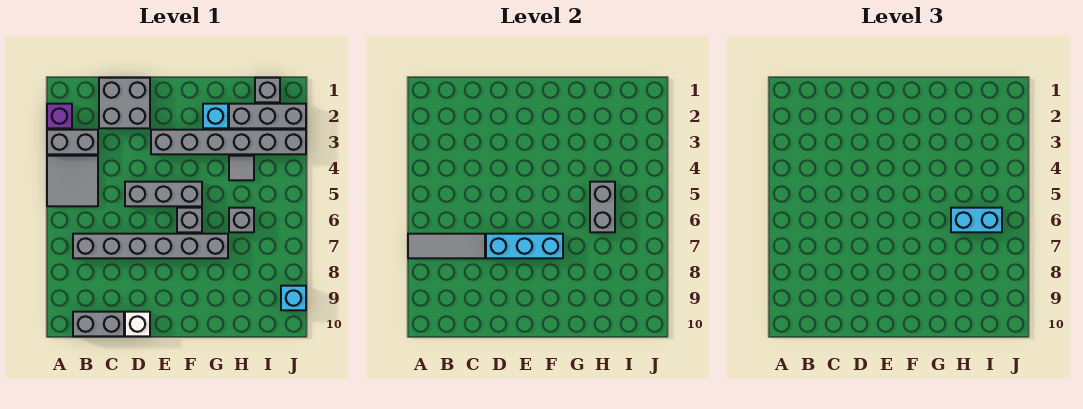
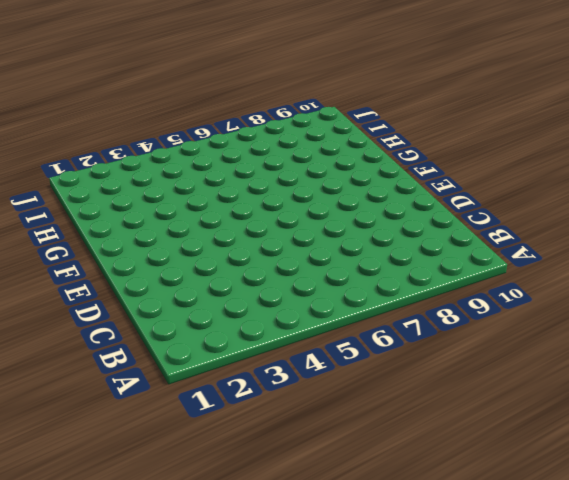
none -> purple brick A2 level 1
none -> grey brick A3:B3 level 1
none -> grey tile A4:B5 level 1

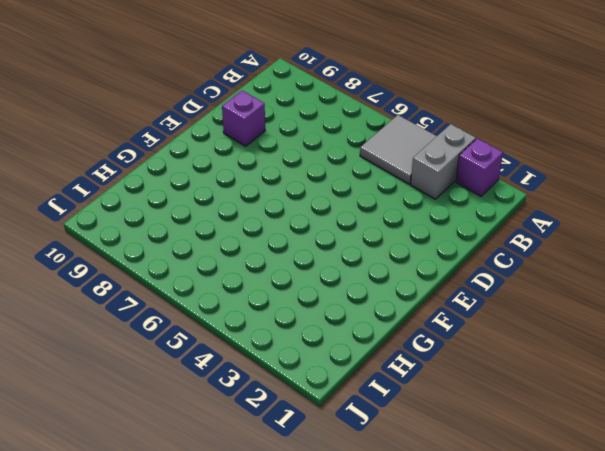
purple brick D9 level 1 -> none
none -> grey brick B7:G7 level 1
none -> grey brick B10:C10 level 1
none -> grey brick C1:D2 level 1

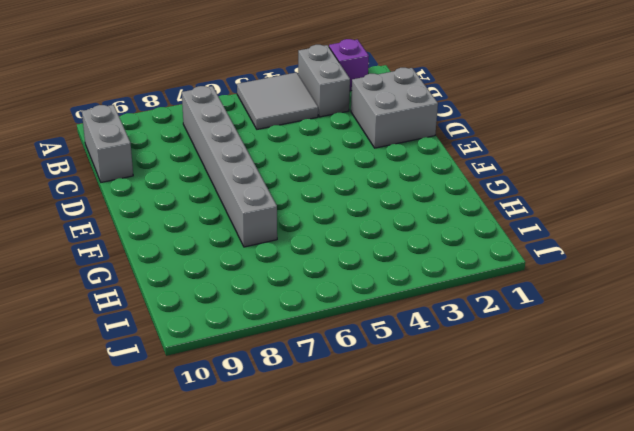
none -> grey brick D5:F5 level 1
none -> white brick D10 level 1
none -> grey brick E3:J3 level 1

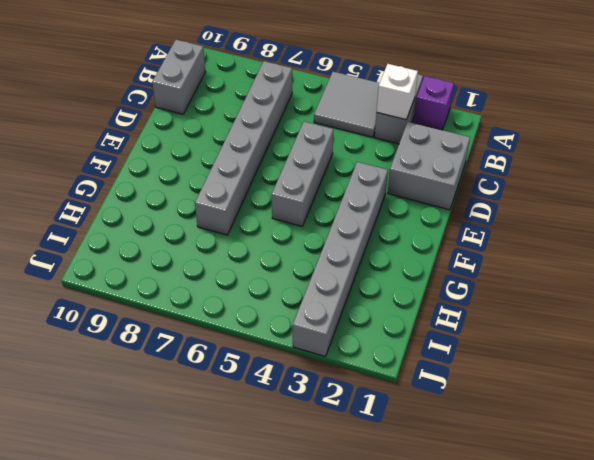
white brick B3 level 2 -> white brick D10 level 1
none -> grey brick F6 level 1
none -> cyan brick G2 level 1
none -> grey brick H2:J2 level 1

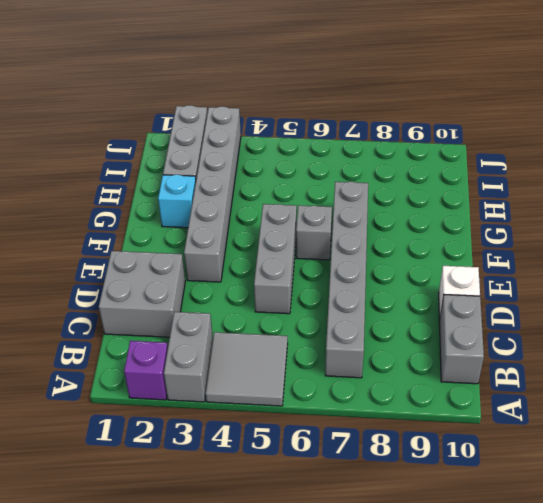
none -> grey tile H4 level 1
none -> grey brick H6 level 1
none -> grey brick I1 level 1

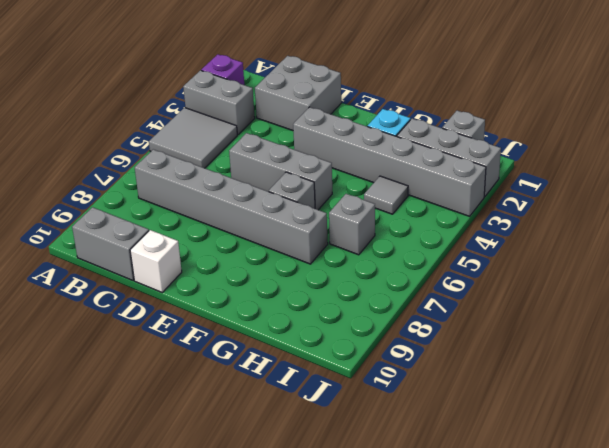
none -> cyan brick J9 level 1
none -> grey tile A7:C7 level 2
none -> cyan brick D7:F7 level 2

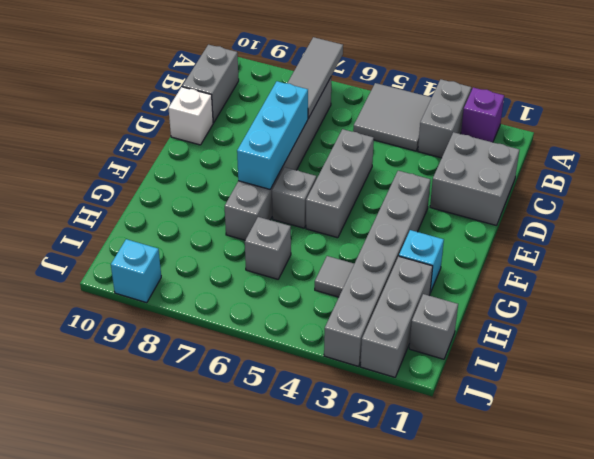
none -> grey brick H5:H6 level 2
none -> cyan brick H6:I6 level 3

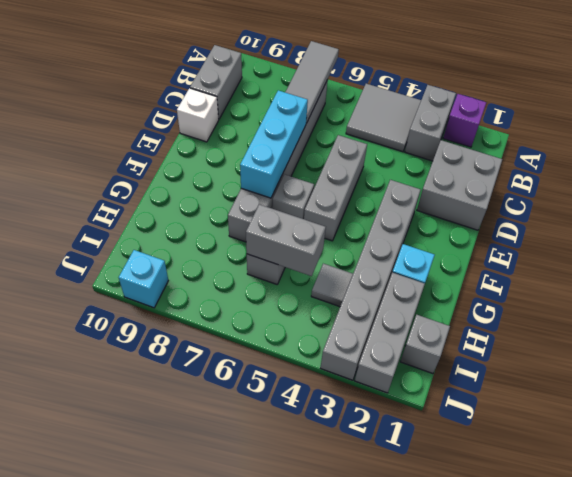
none -> cyan brick H6:I6 level 3

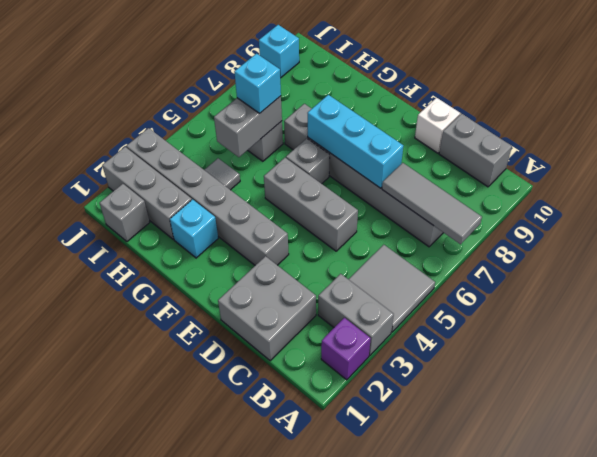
cyan brick H6 level 3 -> cyan brick H6:I6 level 3

